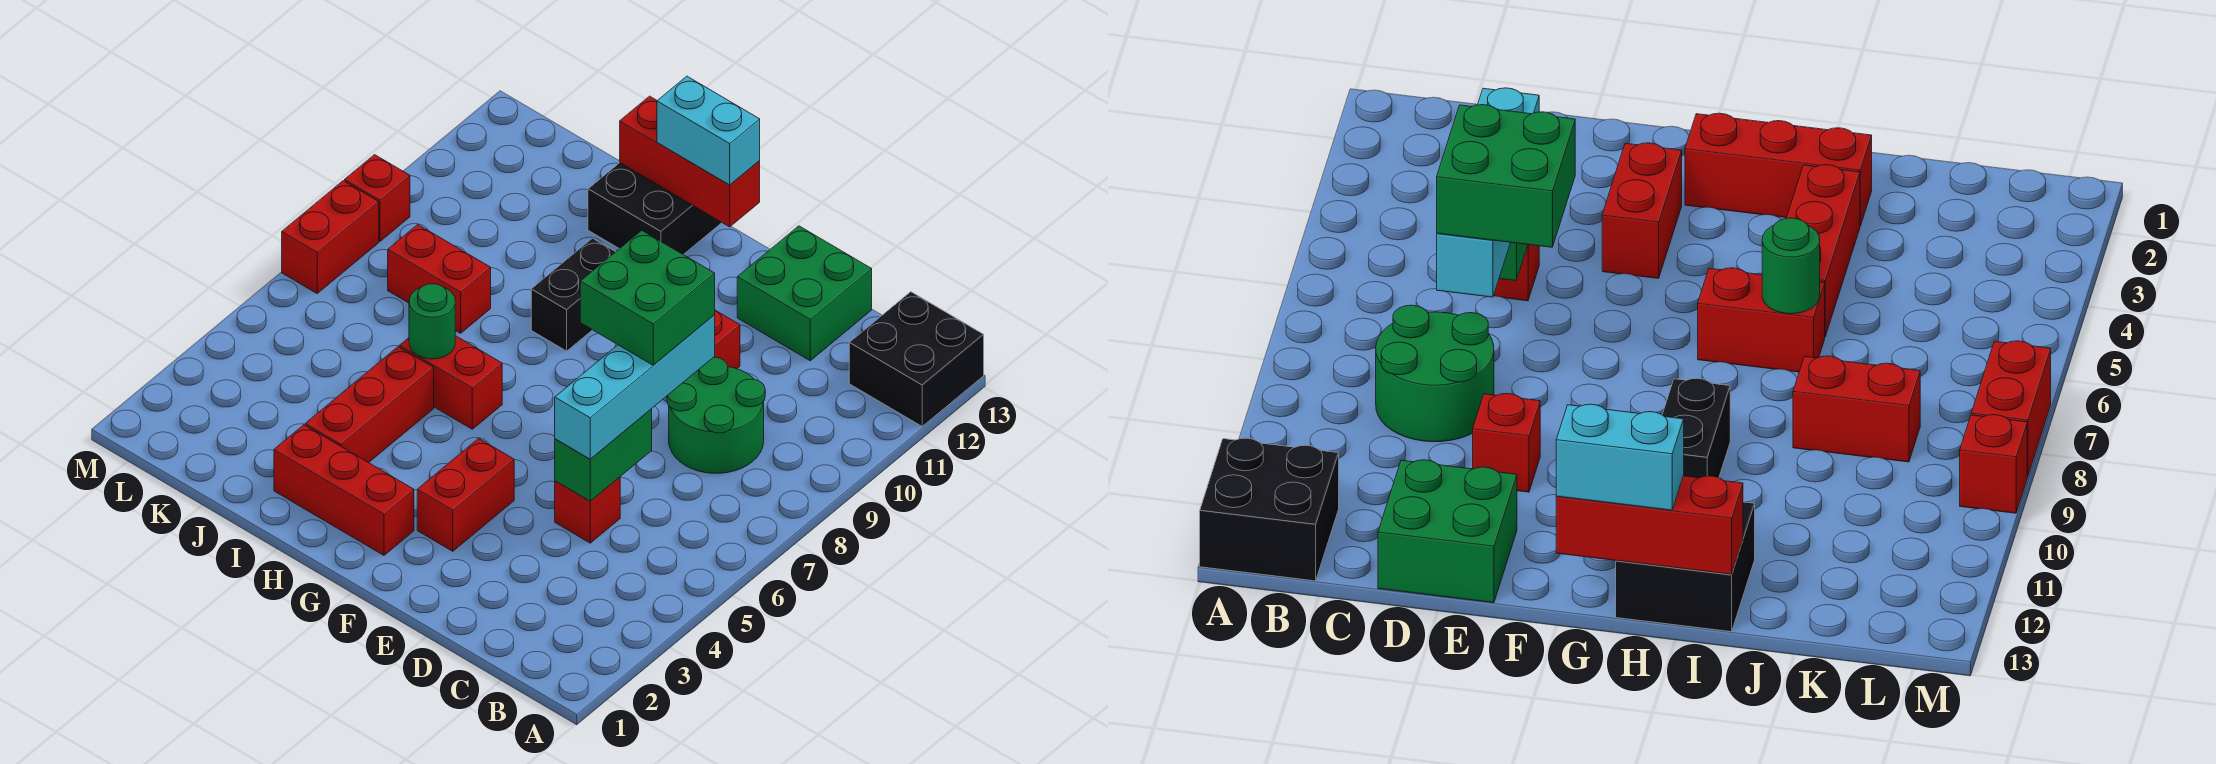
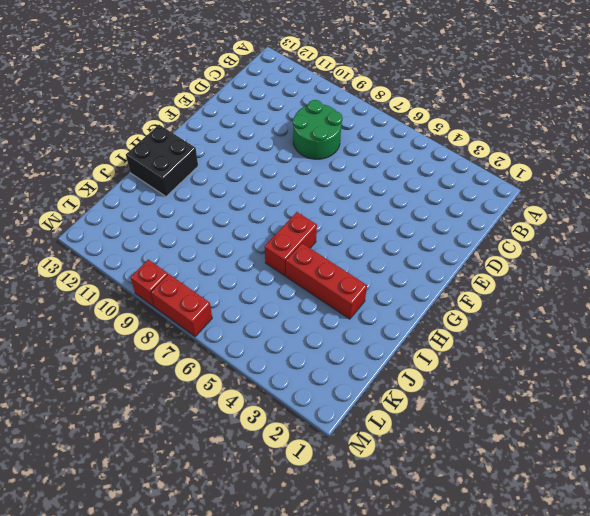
none -> black brick A12:B13 level 1
none -> red brick D5 level 1
none -> green brick D12:E13 level 1

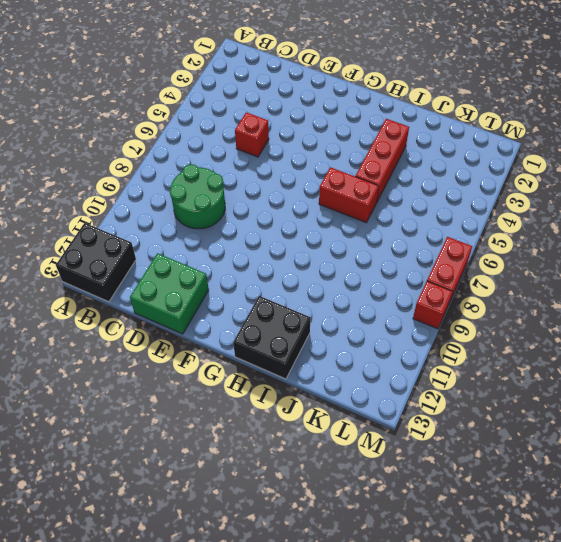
none -> red brick E10 level 1
none -> red brick F3:F4 level 1
none -> red brick G2:I2 level 1

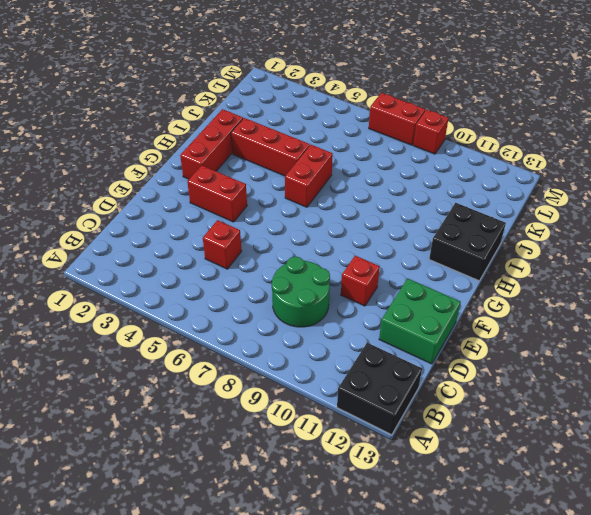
none -> black brick H9:H10 level 1
none -> red brick J8:K8 level 1
none -> green brick D5:D6 level 2

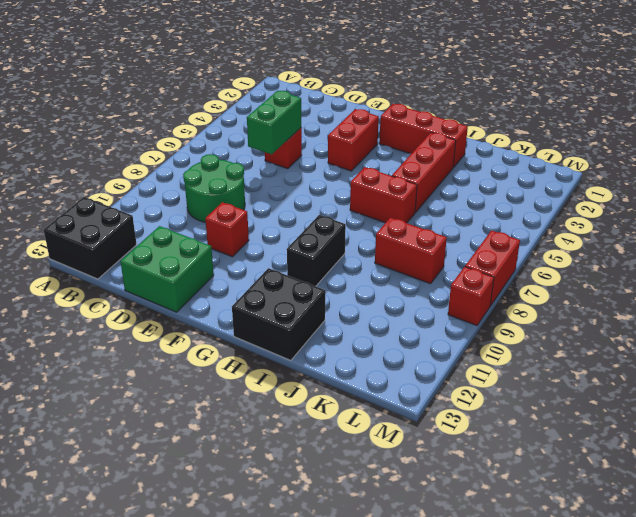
none -> red brick G13:I13 level 2
none -> green round brick I6 level 2
none -> cyan brick D5:D8 level 3

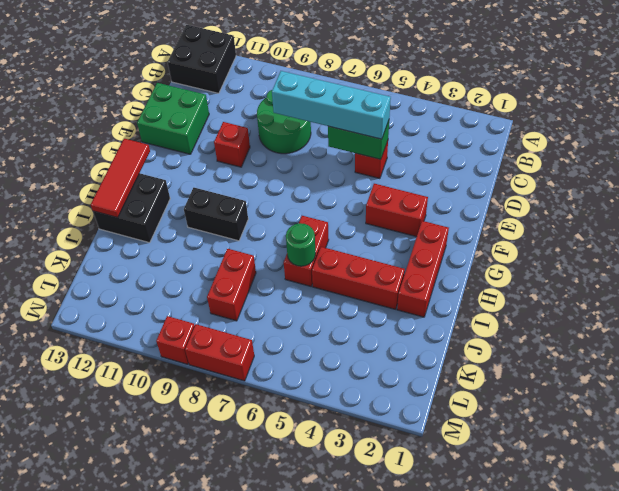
red tile G13:I13 level 2 -> red brick G13:I13 level 2
none -> cyan brick G13:H13 level 3
none -> green brick D7:E8 level 4

